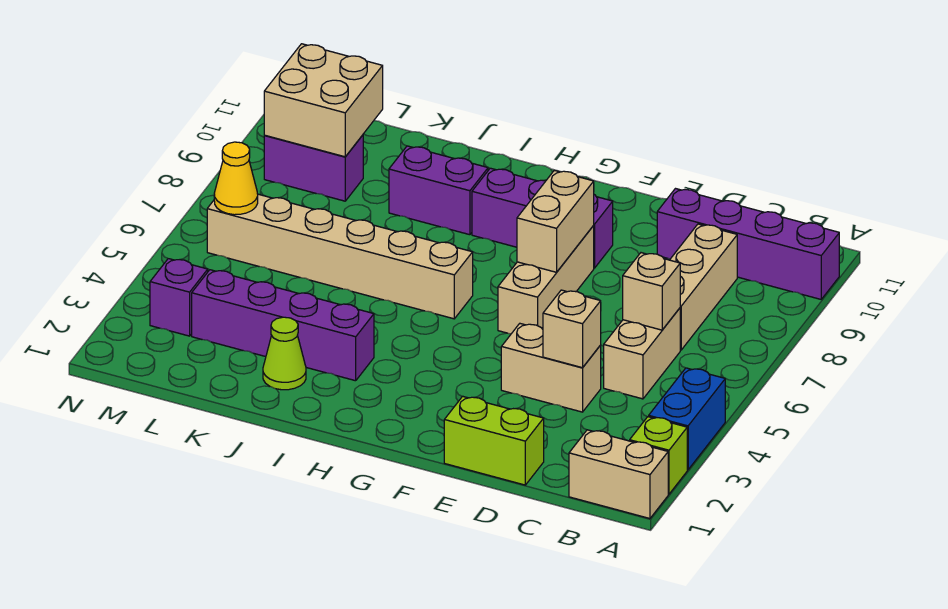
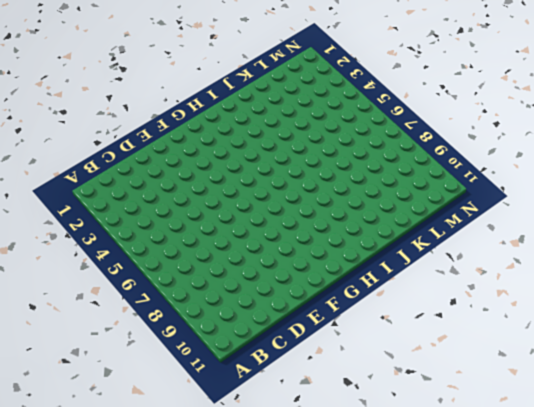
none -> tan brick A1:B1 level 1
none -> lime brick A2 level 1
none -> blue brick A3:A4 level 1

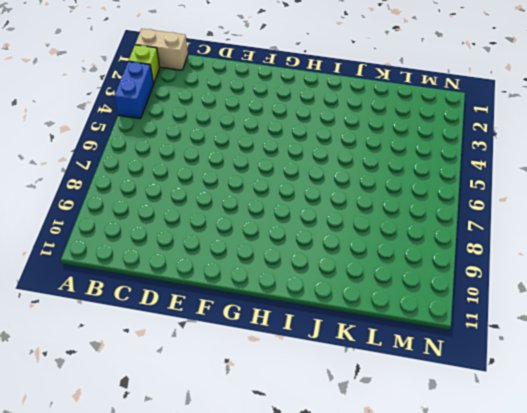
none -> purple brick A10:D10 level 1
none -> tan brick C5:C6 level 1
none -> tan brick C7:C9 level 1

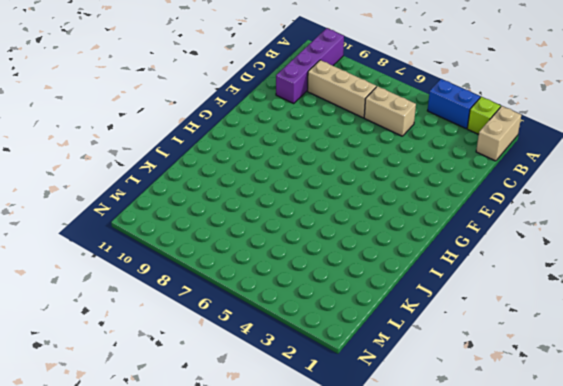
none -> lime brick D1:E1 level 1
none -> tan brick D4:E4 level 1
none -> tan brick F6:F8 level 1

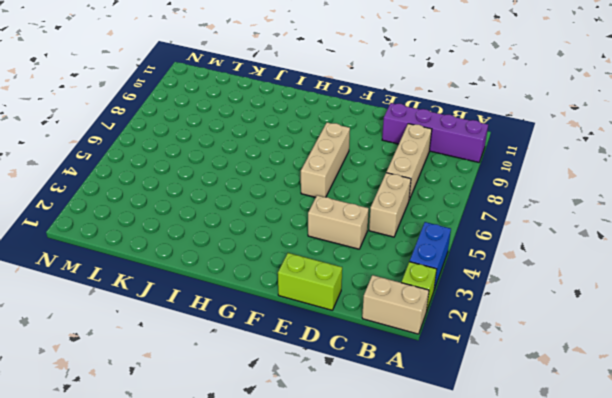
none -> purple brick F9:H9 level 1
none -> tan brick H6:M6 level 1
none -> purple brick I3:L3 level 1

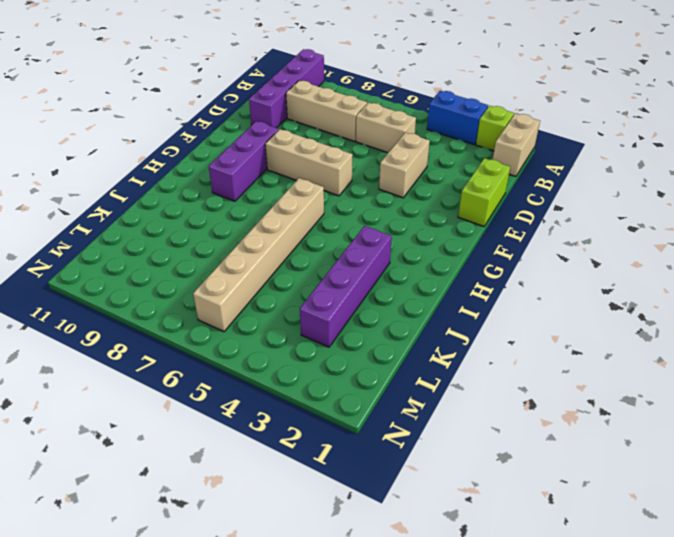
none -> purple brick I9:J9 level 1
none -> lime cone J2 level 1
none -> purple brick L9:M9 level 1

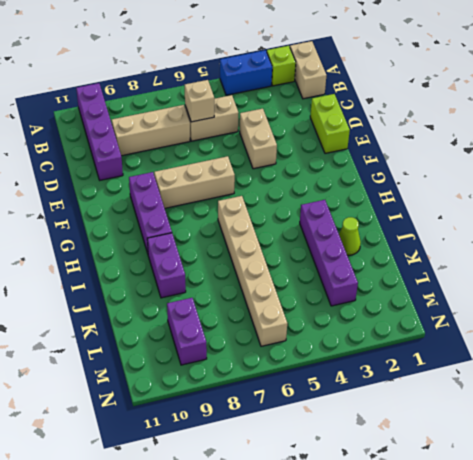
none -> purple brick M3 level 1
none -> tan brick D4 level 2
none -> tan brick F7:F8 level 2

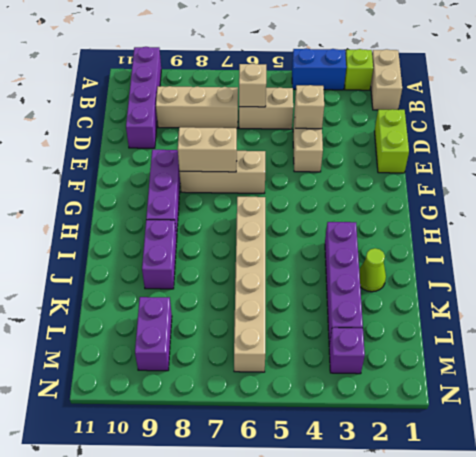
none -> tan brick L9:M10 level 2
none -> yellow cone M6 level 2

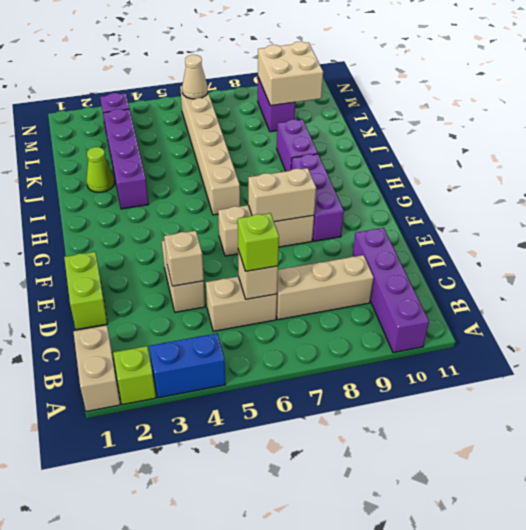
lime brick C6 level 3 -> none
tan cone M6 level 2 -> yellow cone M6 level 2

